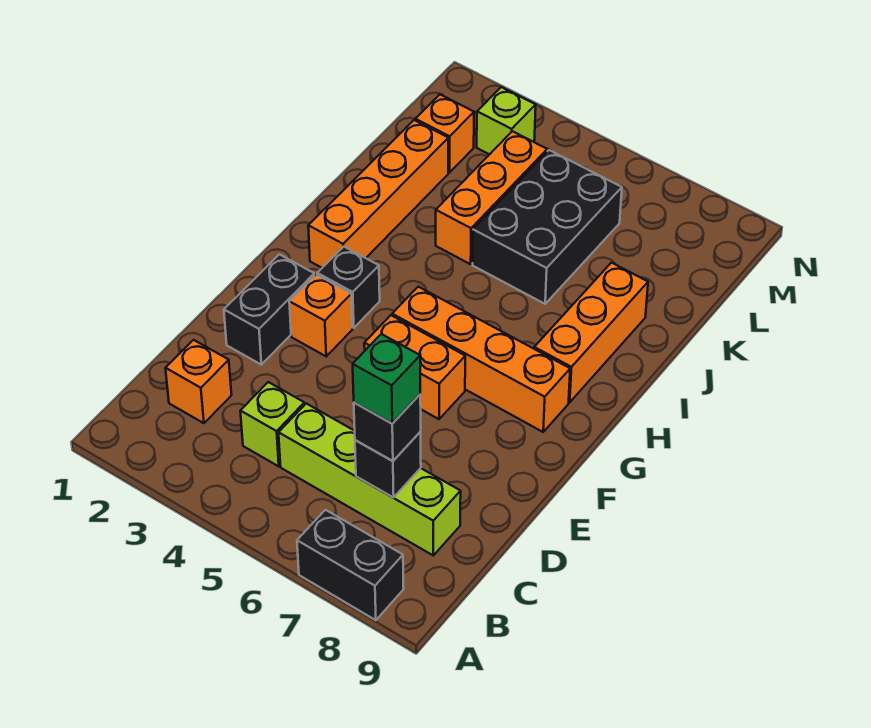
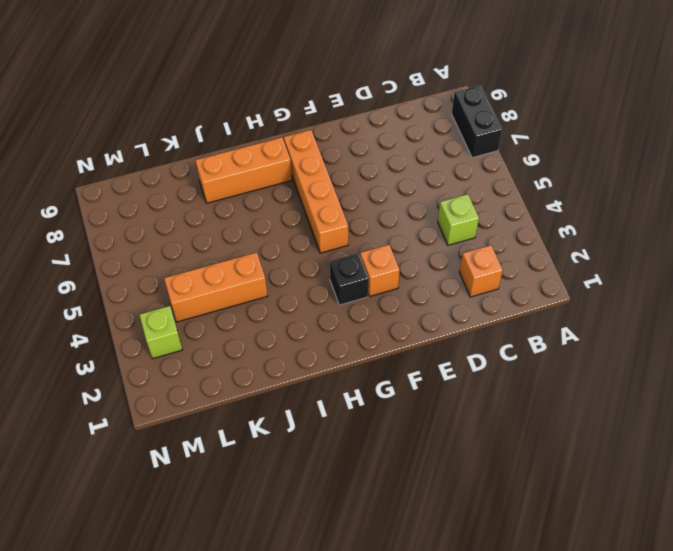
none -> lime brick C5:C8 level 1
none -> black brick E2:F2 level 1
none -> orange brick F5:F6 level 1

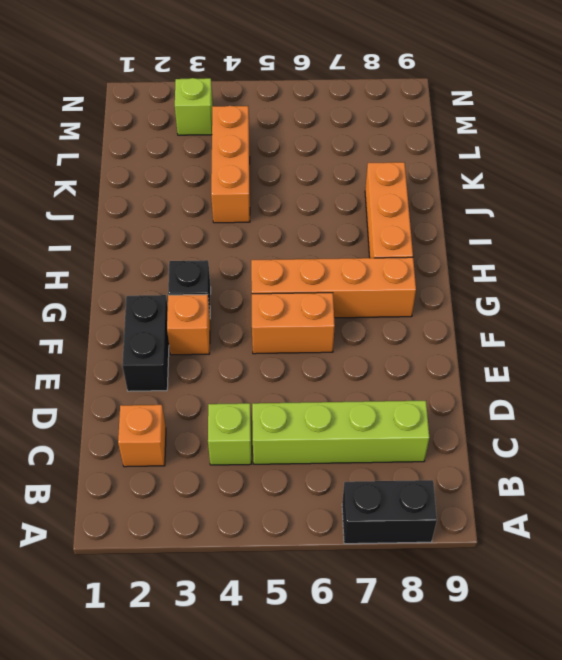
none -> orange brick H2:K2 level 1
none -> black brick J5:L6 level 1
none -> orange brick L2 level 1

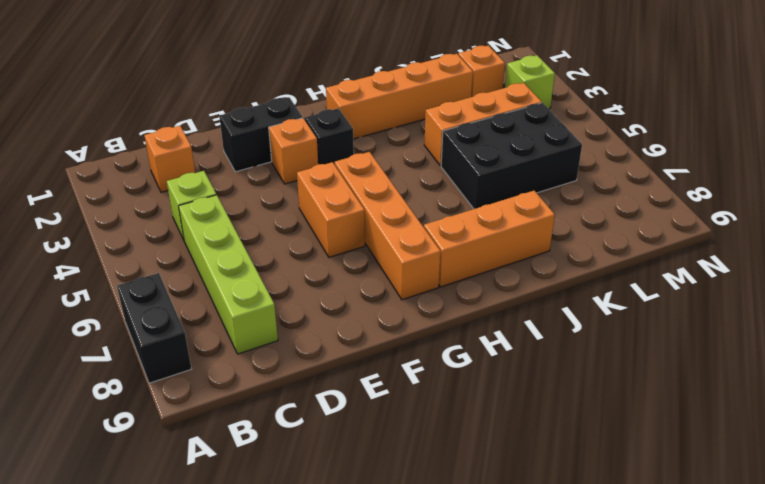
none -> black brick C7 level 2
none -> black brick C7 level 3
none -> green brick C7 level 4

